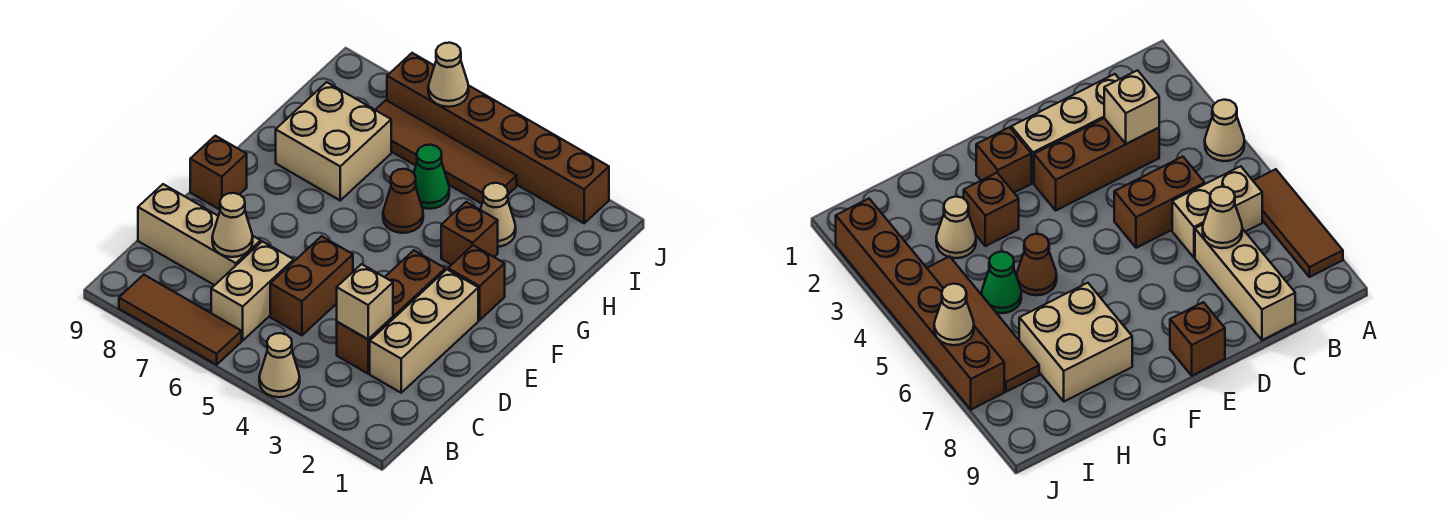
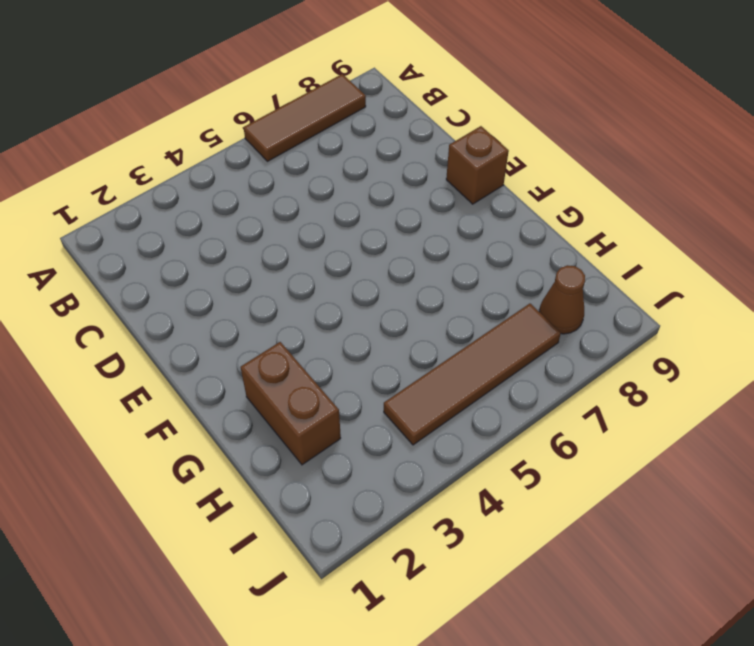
brown brick G2:H2 level 1 -> brown brick C5:D5 level 1
brown cone I8 level 1 -> brown cone G5 level 1
none -> tan cone A4 level 1
none -> tan brick B6:C6 level 1
none -> tan brick C2:E2 level 1

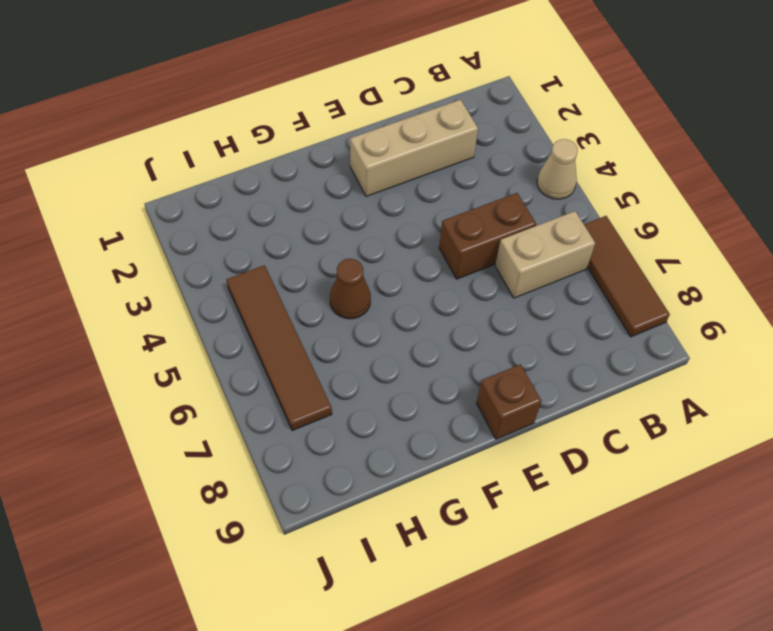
none -> brown brick C3:E3 level 1
none -> tan brick C7:C9 level 1
none -> brown brick F2 level 1

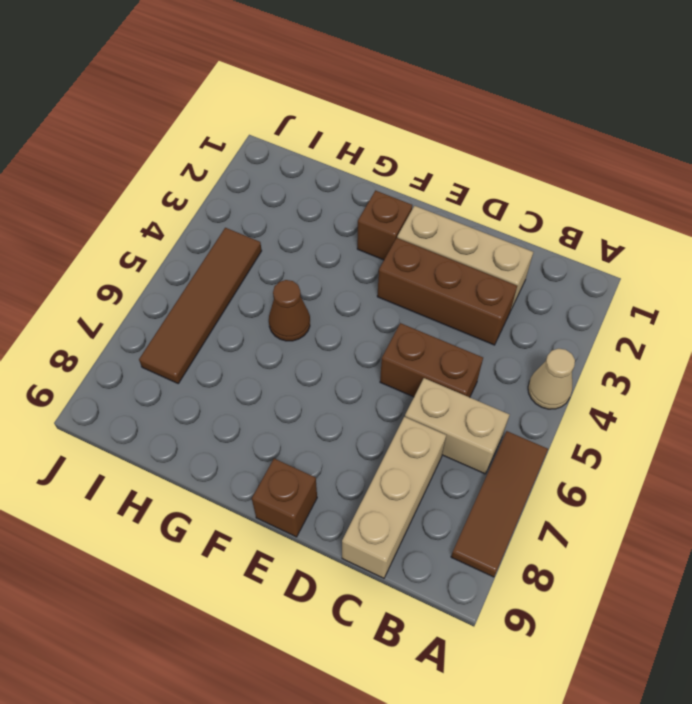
none -> brown brick G3 level 1
none -> tan brick G7:H8 level 1
none -> tan cone H3 level 1

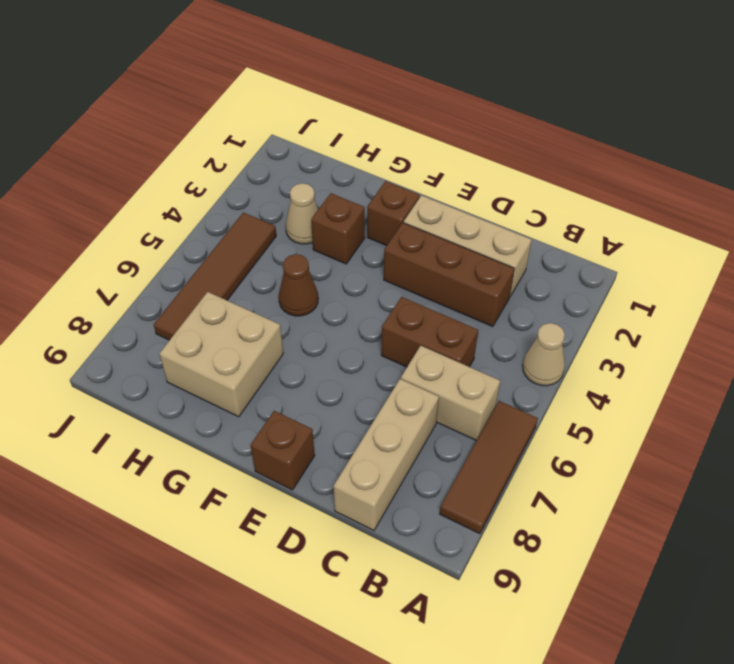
none -> green cone H5 level 1
none -> brown brick J2:J7 level 1
none -> tan brick C3 level 2

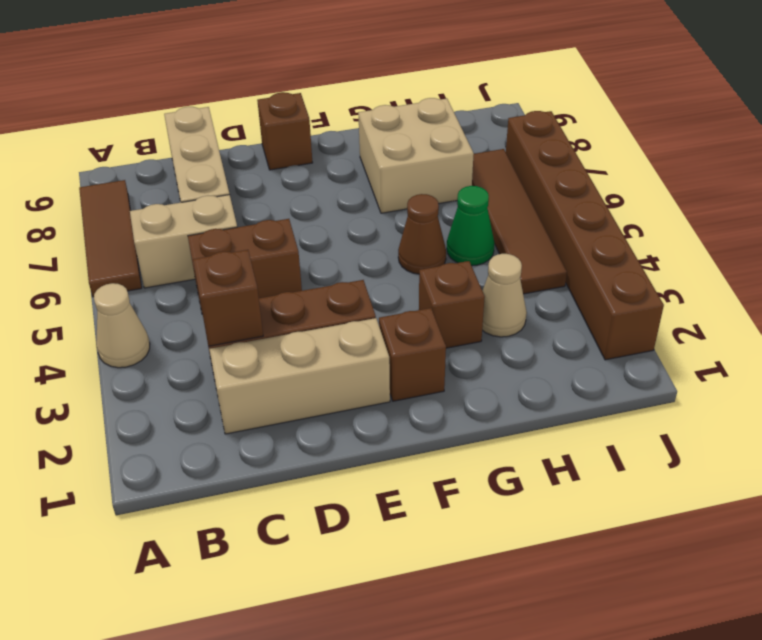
brown brick C3 level 2 -> tan brick C3 level 2
none -> tan cone C7 level 2
none -> tan cone J6 level 2

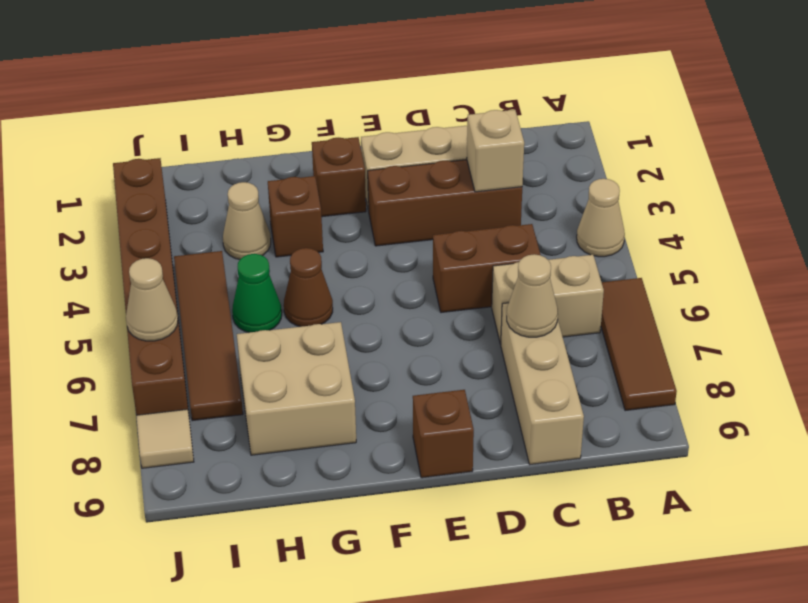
tan tile J8 level 1 -> none

